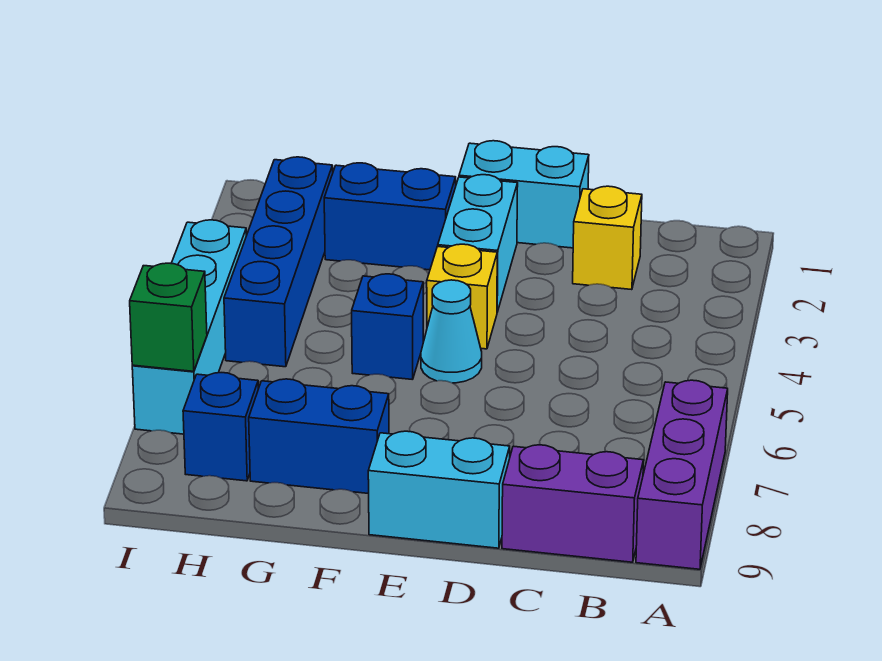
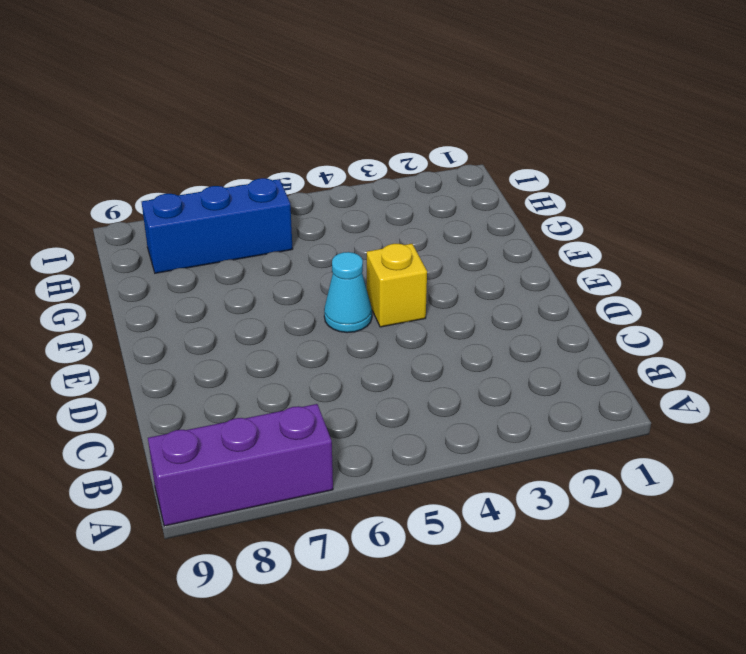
blue brick H6:H8 level 1 -> blue brick H8 level 1
none -> purple brick B9:C9 level 1
none -> yellow brick C2 level 1
none -> cyan brick D1:E1 level 1

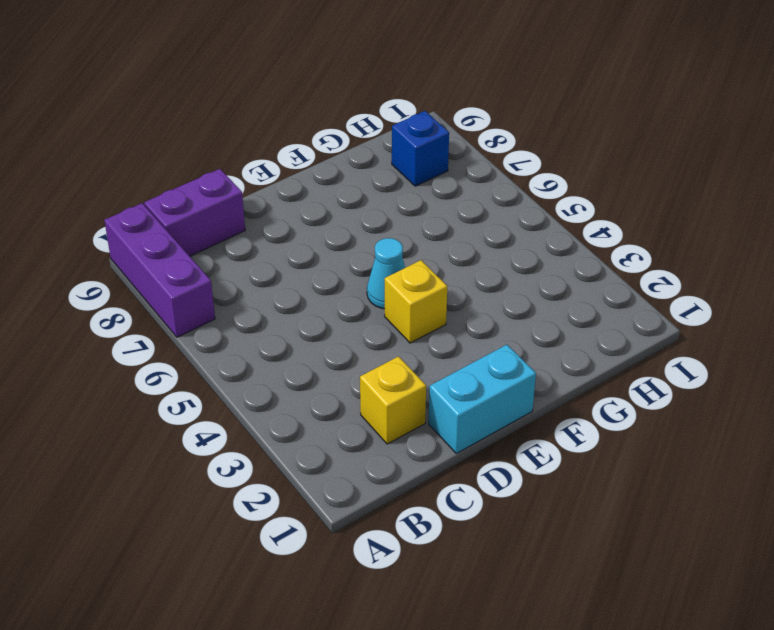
none -> cyan brick D9:E9 level 1
none -> cyan brick E2:E3 level 1
none -> blue brick F2:G2 level 1

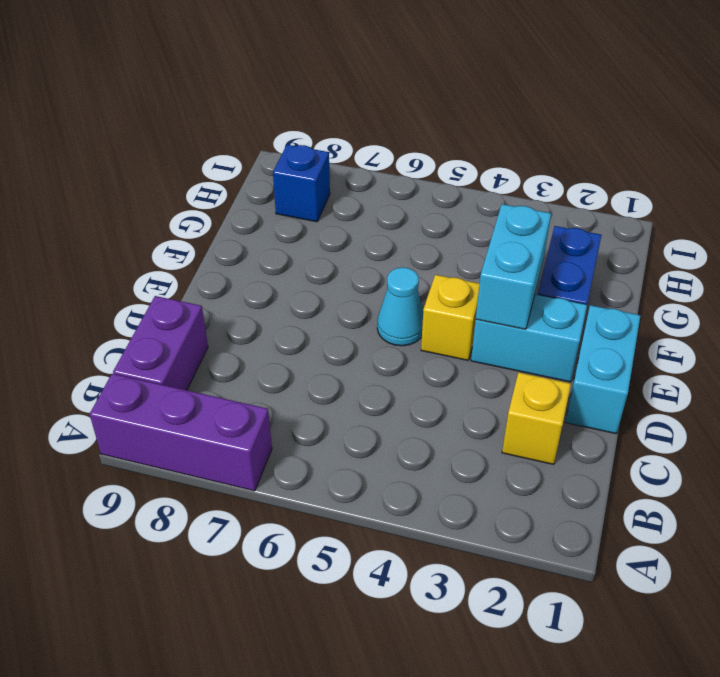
cyan brick E3:F3 level 2 -> cyan brick D9:E9 level 1
none -> blue brick F5 level 1
none -> blue brick F8:G8 level 1
none -> blue brick H2:H5 level 1

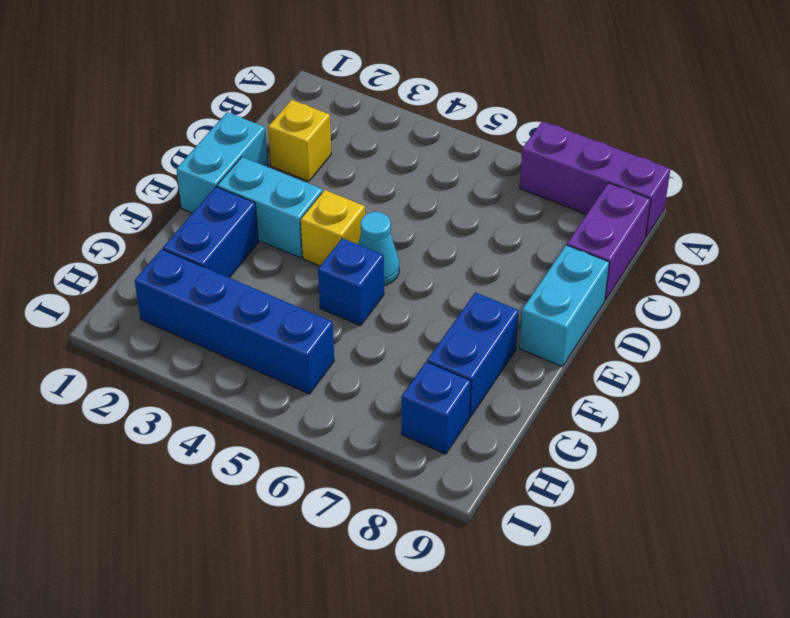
none -> cyan brick I4:I7 level 1
none -> green brick I7 level 2

